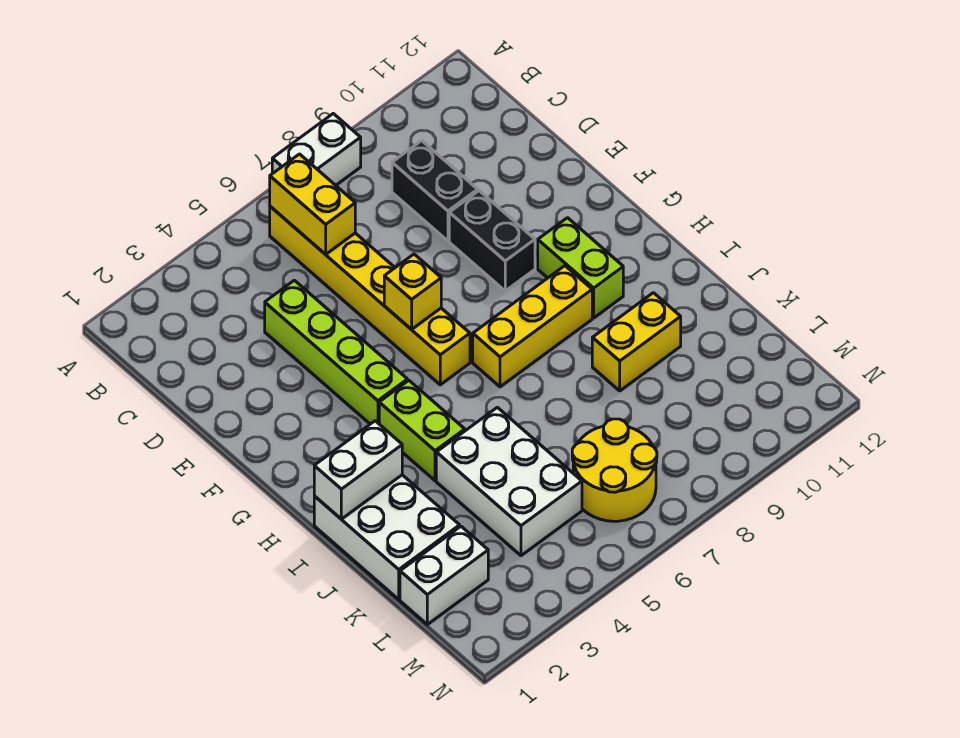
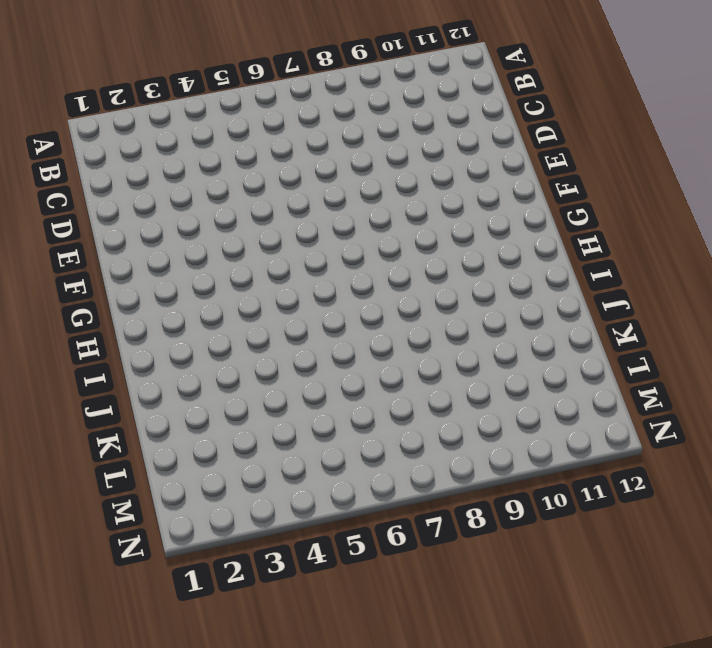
none -> white brick A7:A8 level 1
none -> yellow brick B6:G6 level 1
none -> black brick C9:D9 level 1

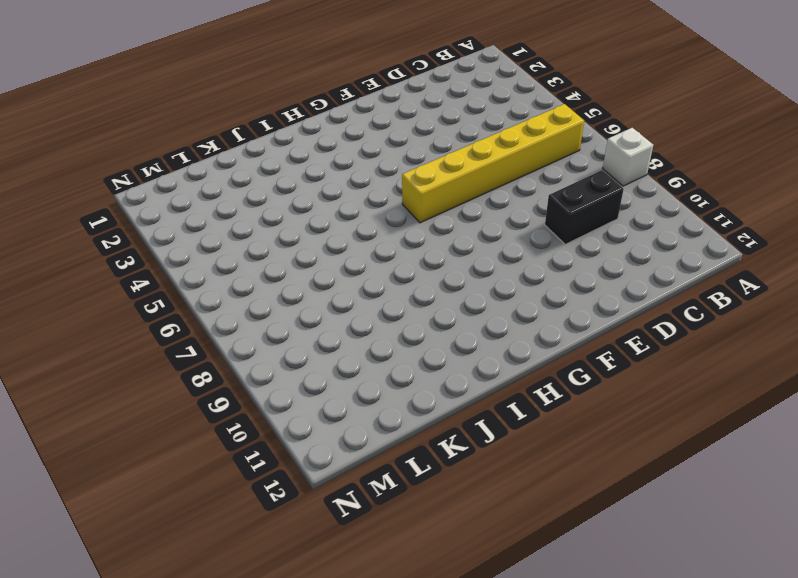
white brick A8 level 1 -> white brick A7:A8 level 1
none -> lime brick D4:G4 level 1
none -> black brick E9:F9 level 1
none -> lime brick G10:H10 level 1

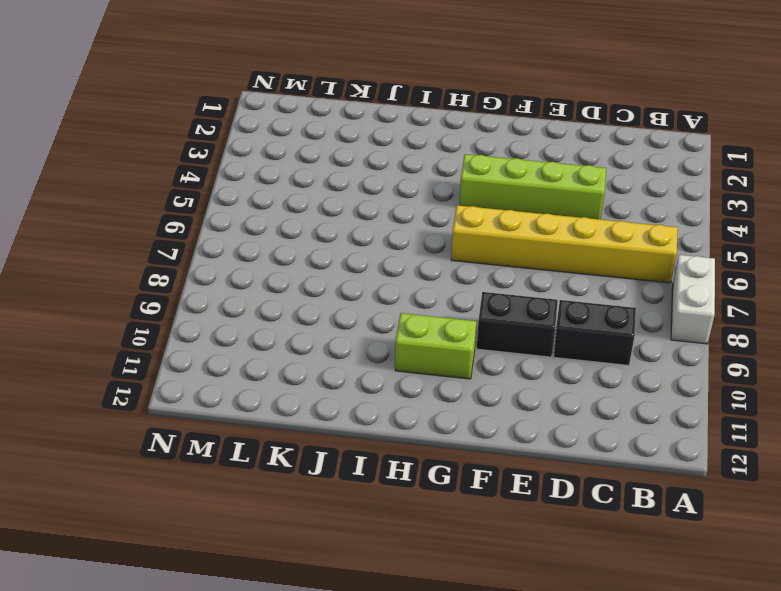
none -> lime brick H4:I4 level 1
none -> yellow brick H7:H9 level 1
none -> white brick I1:K2 level 1

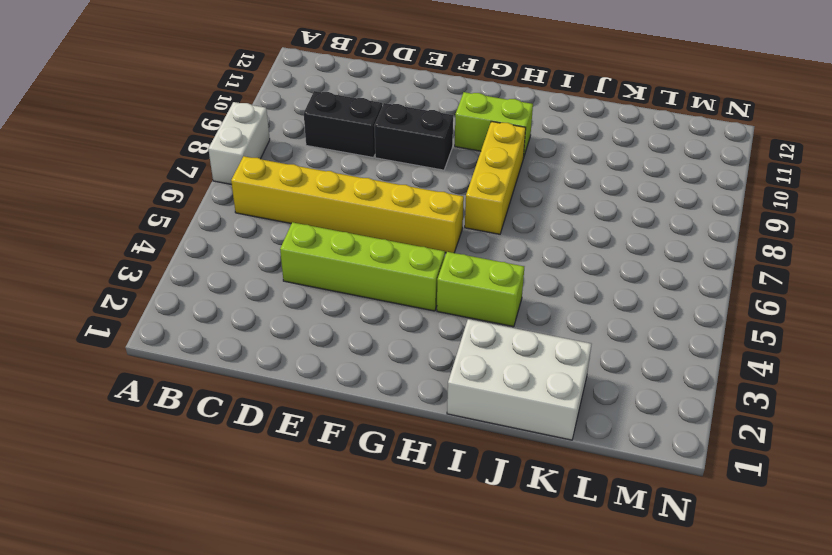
none -> white brick J4:L5 level 1
none -> yellow brick J9:J10 level 1
none -> white brick L1:L2 level 1

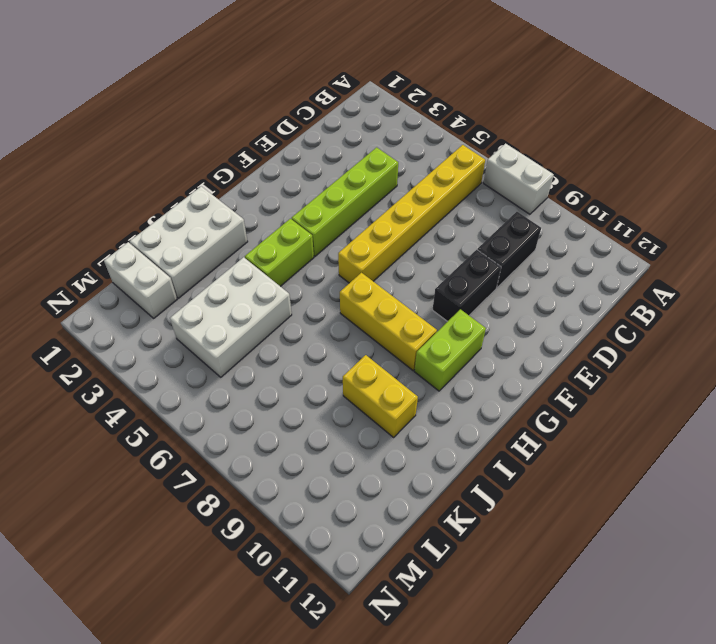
none -> yellow round brick L6:M7 level 1
none -> yellow brick B6:C6 level 2
none -> yellow brick F6 level 2

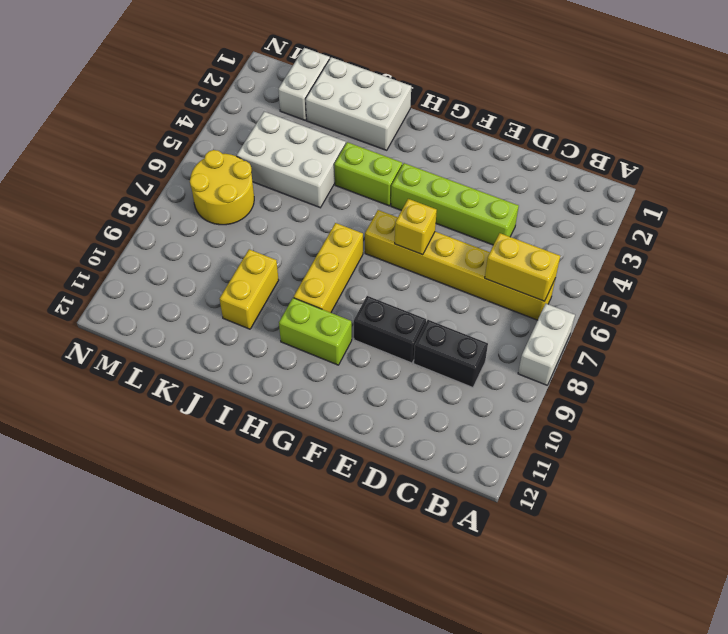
none -> white brick I1:I2 level 2

